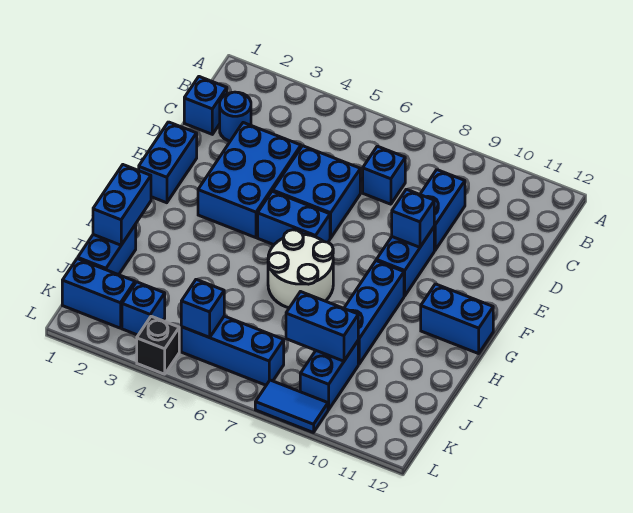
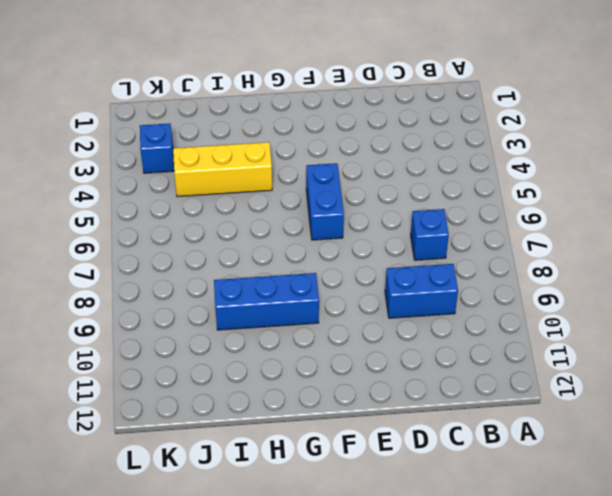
yellow brick H4:J4 level 1 -> none
none -> blue brick C1 level 1
none -> blue round brick C2 level 1
none -> blue brick D3:F4 level 1

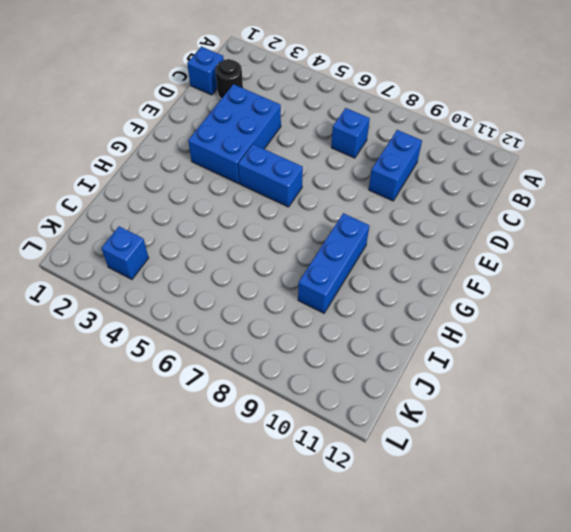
black round brick C2 level 1 -> blue round brick C2 level 1
none -> blue brick D5:E6 level 1
none -> blue brick E1:F1 level 1
none -> blue brick E9:F9 level 1

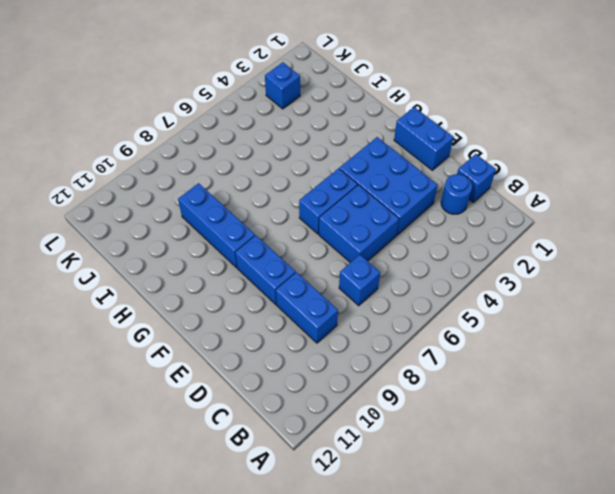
none -> white round brick G6:H7 level 1
none -> blue brick G11:G12 level 1
none -> blue brick I1:J1 level 1

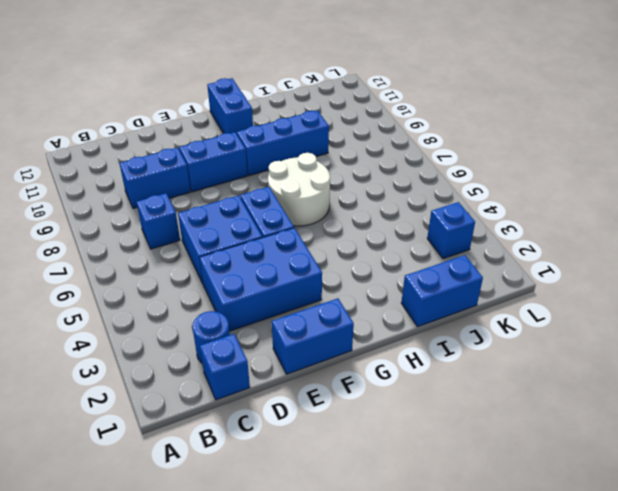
none -> blue brick J9:K9 level 1
none -> blue brick K1:K2 level 1
none -> blue brick K5:K7 level 1

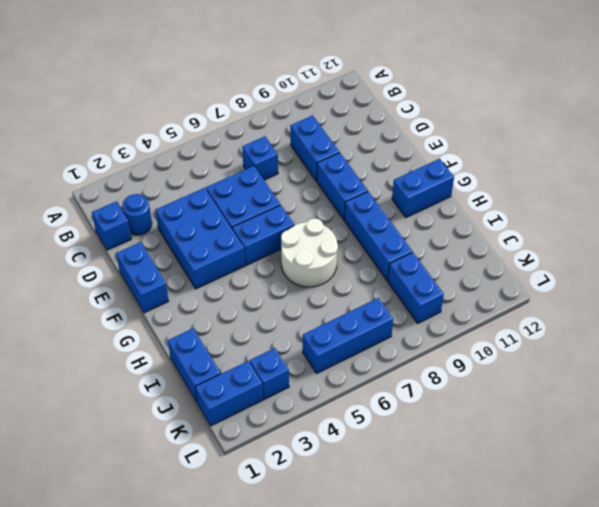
none -> black brick L4 level 1
none -> blue tile L8:L9 level 1
none -> blue brick E9 level 2

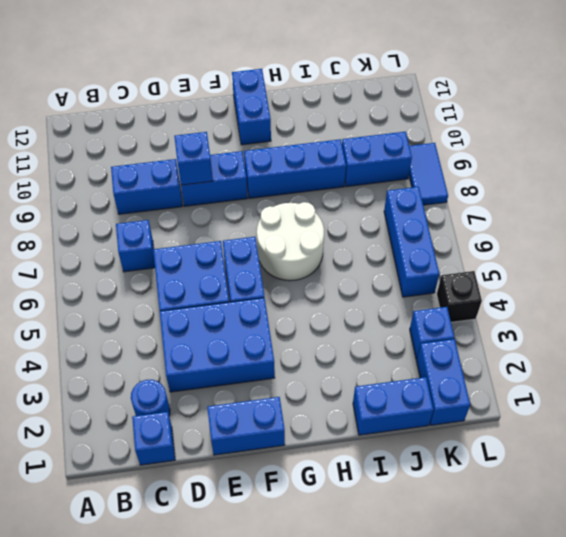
none -> blue brick H1:I1 level 2
none -> blue brick J8:J9 level 2
none -> blue brick K5 level 2

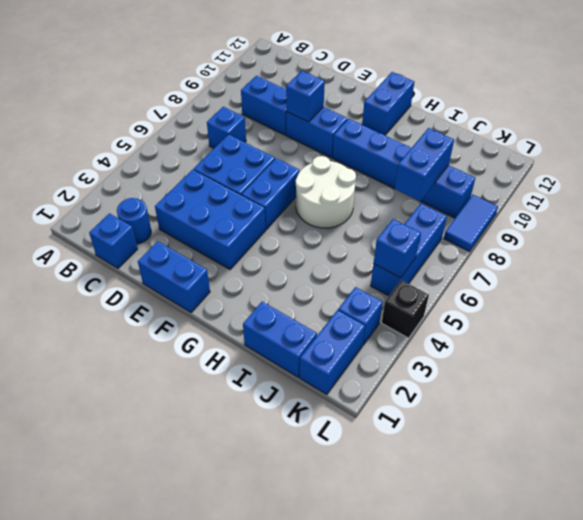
none -> blue brick H1:I1 level 2

